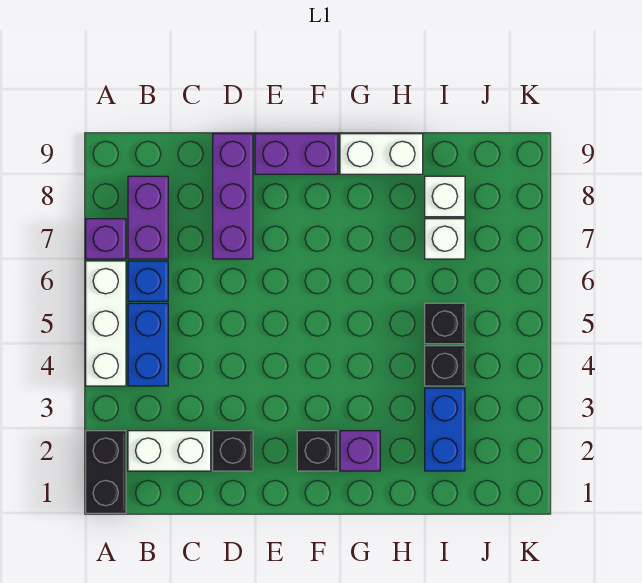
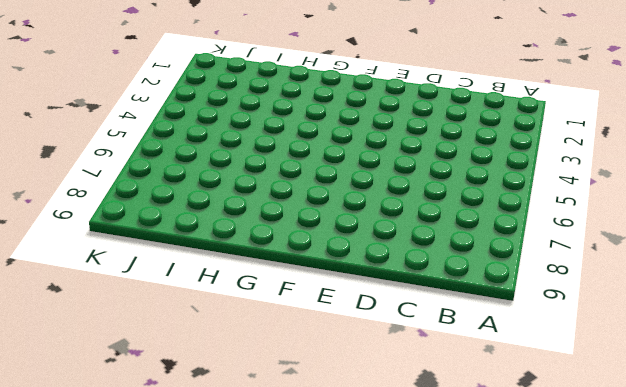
none -> black brick A1:A2 level 1
none -> white brick A4:A6 level 1
none -> purple brick A7 level 1

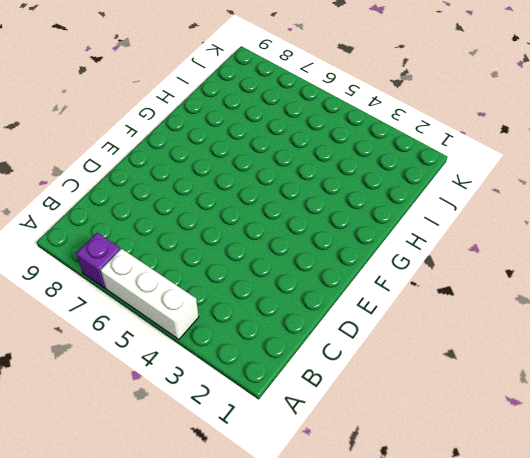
none -> black brick A1:A2 level 1
none -> white brick B2:C2 level 1
none -> blue brick B4:B5 level 1

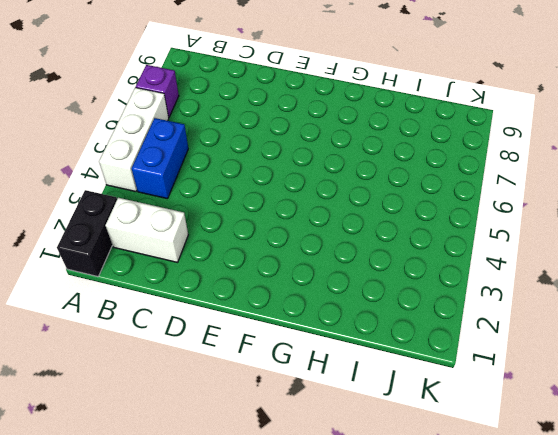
none -> blue brick B6 level 1
none -> purple brick B7:B8 level 1
none -> black brick D2 level 1

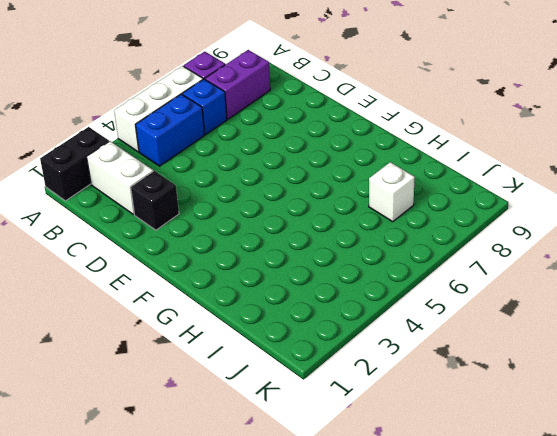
none -> purple brick D7:D9 level 1
none -> purple brick E9:F9 level 1
none -> black brick F2 level 1

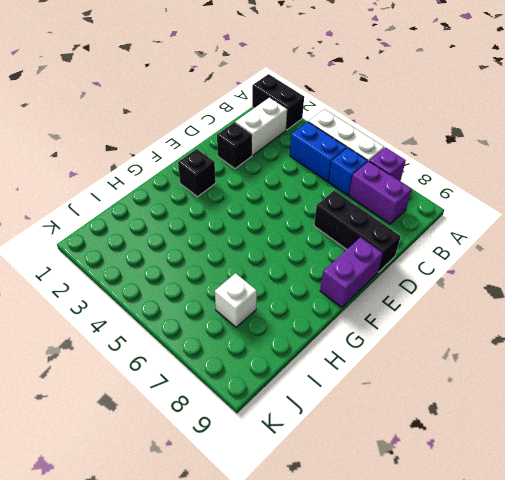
black brick D7:D9 level 1 -> purple brick D7:D9 level 1
none -> purple brick G2 level 1
none -> white brick G9:H9 level 1
none -> blue brick I2:I3 level 1

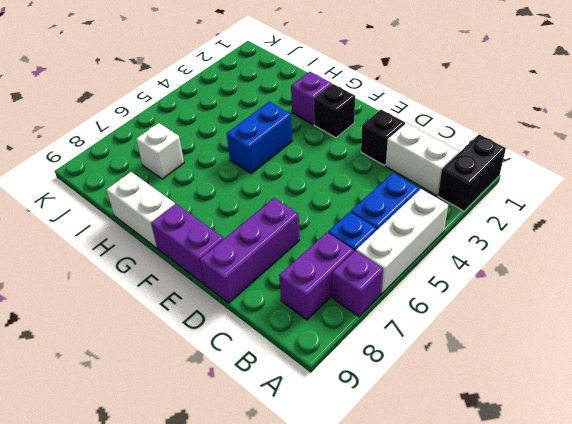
blue brick G4:G5 level 1 -> blue brick I2:I3 level 1
none -> black brick I4 level 1
none -> black brick I5 level 1
none -> white brick I8 level 1

